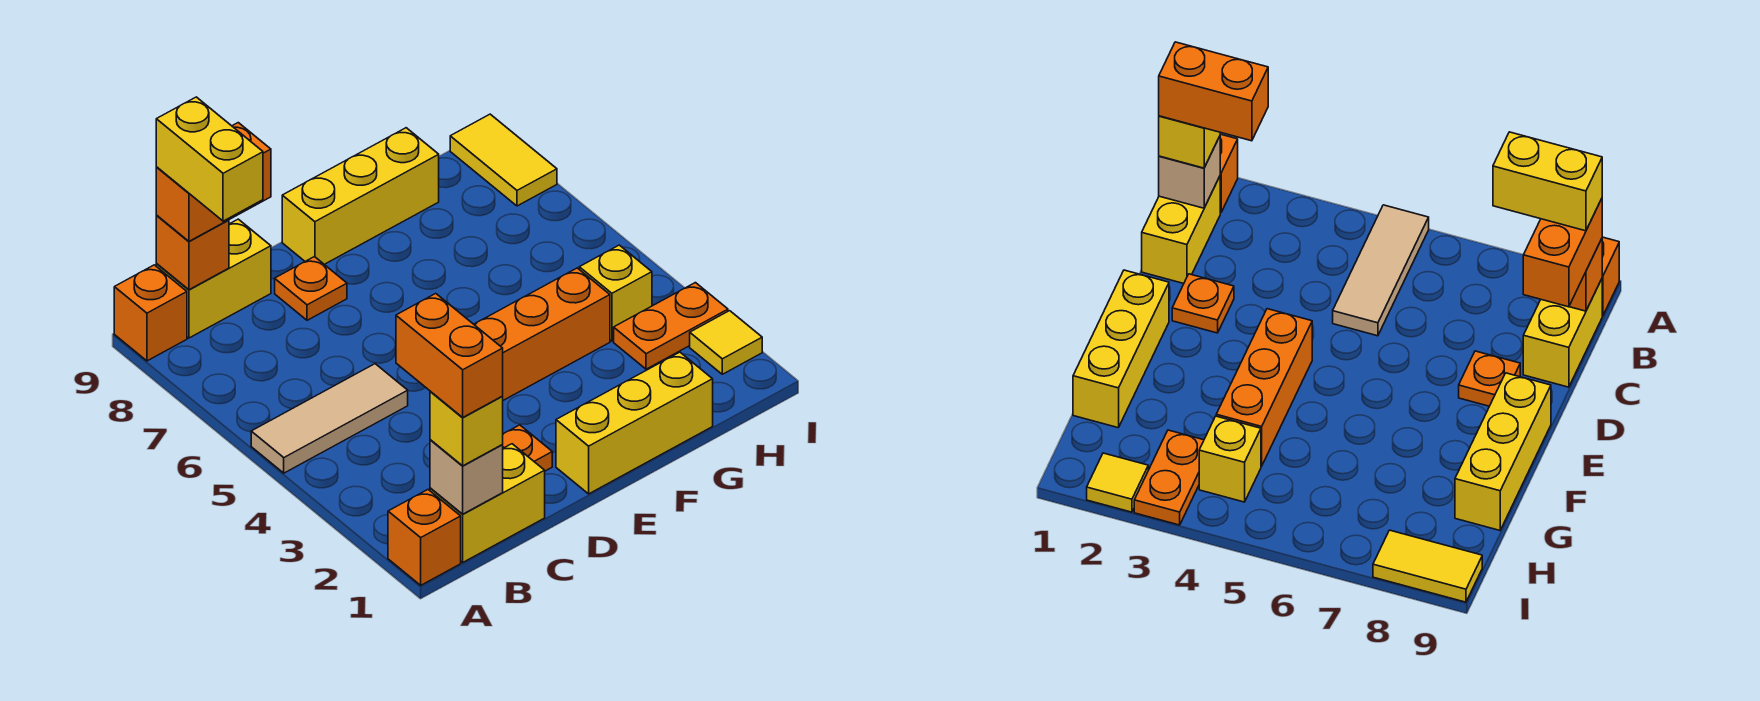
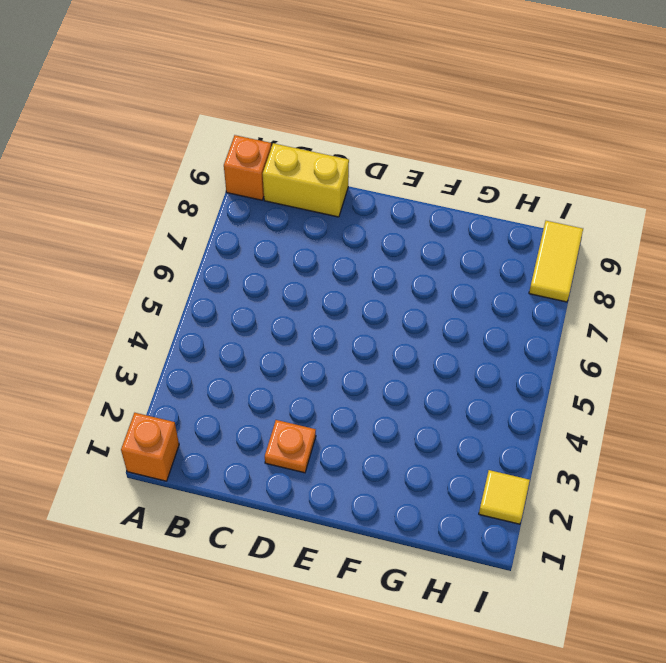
none -> tan tile A5:C5 level 1
none -> yellow brick B1:C1 level 1
none -> orange plate D8 level 1

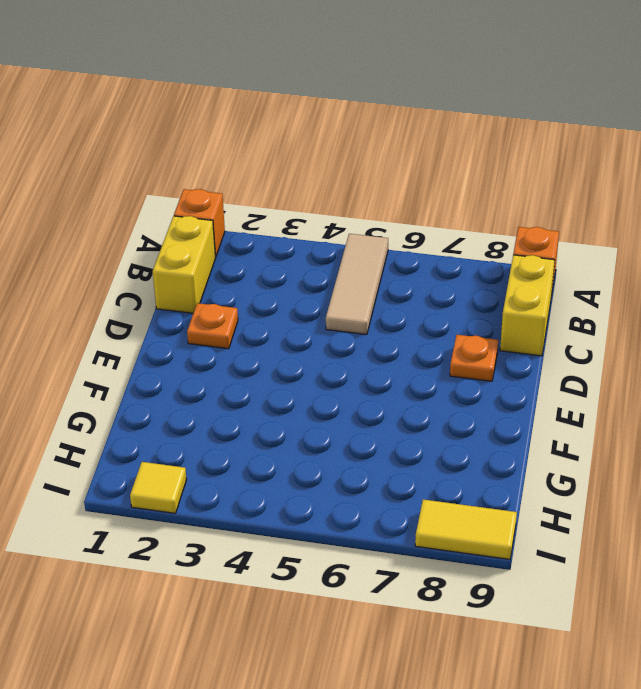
none -> yellow brick E1:G1 level 1
none -> orange brick E4:G4 level 1
none -> yellow brick E9:G9 level 1

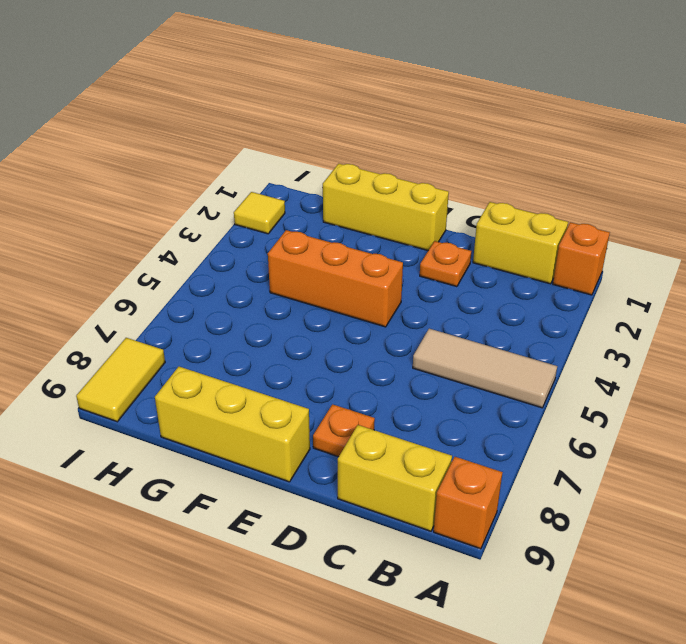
none -> orange plate H3:I3 level 1
none -> yellow brick H4 level 1
none -> tan brick B1 level 2

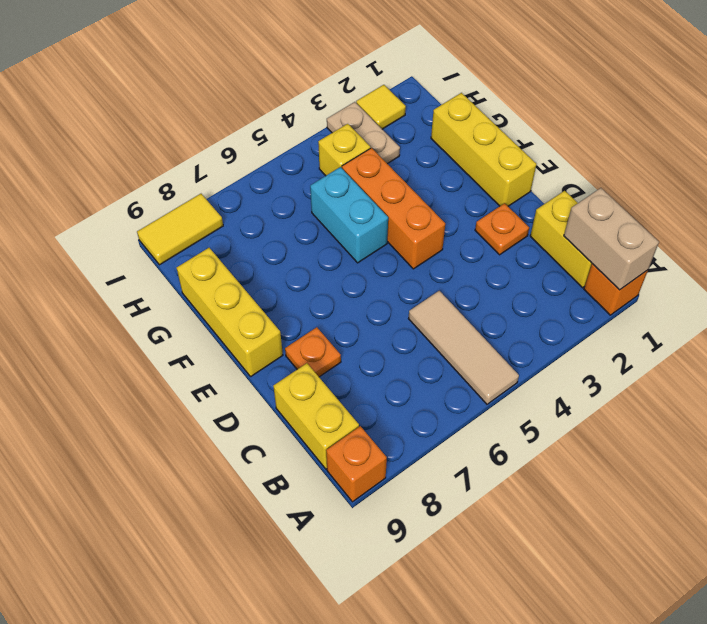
tan brick A1:B1 level 2 -> tan brick B1 level 2
cyan brick F5:G5 level 1 -> none
tan plate H3:I3 level 1 -> orange plate H3:I3 level 1
none -> orange brick B9 level 2
none -> yellow brick B1 level 3
none -> orange brick B9:C9 level 3

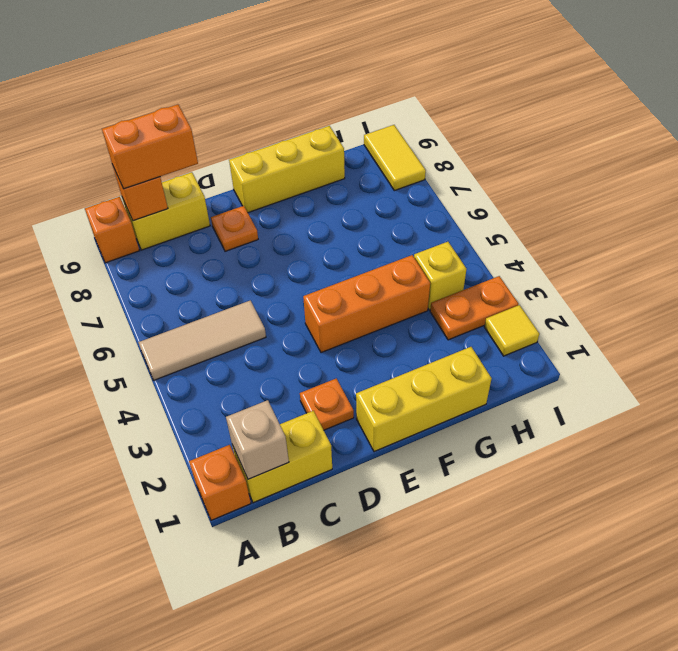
none -> yellow brick B1 level 3
none -> orange brick B1:B2 level 4
none -> yellow brick B8:B9 level 4

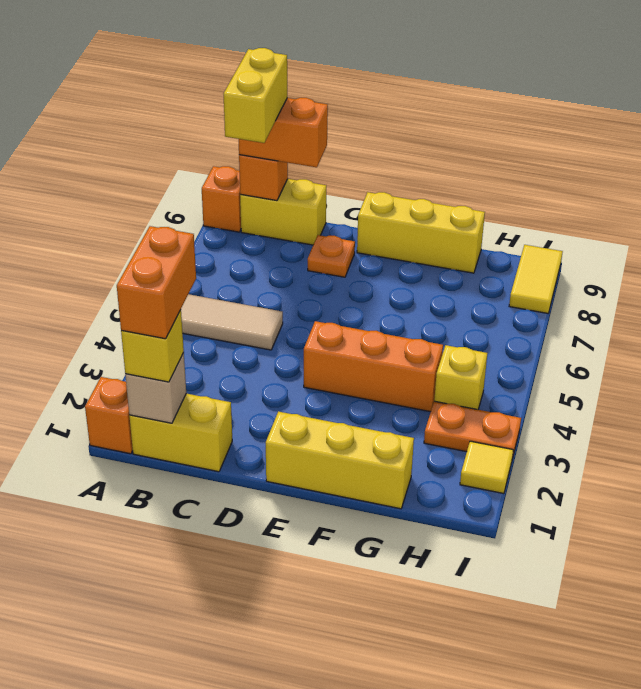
none -> orange plate D2 level 1

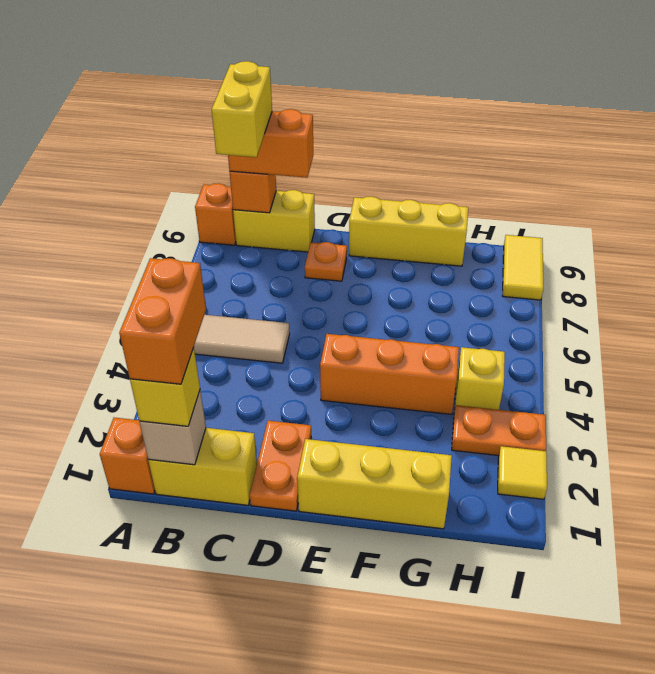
orange plate D1:D2 level 1 -> orange plate D2 level 1

